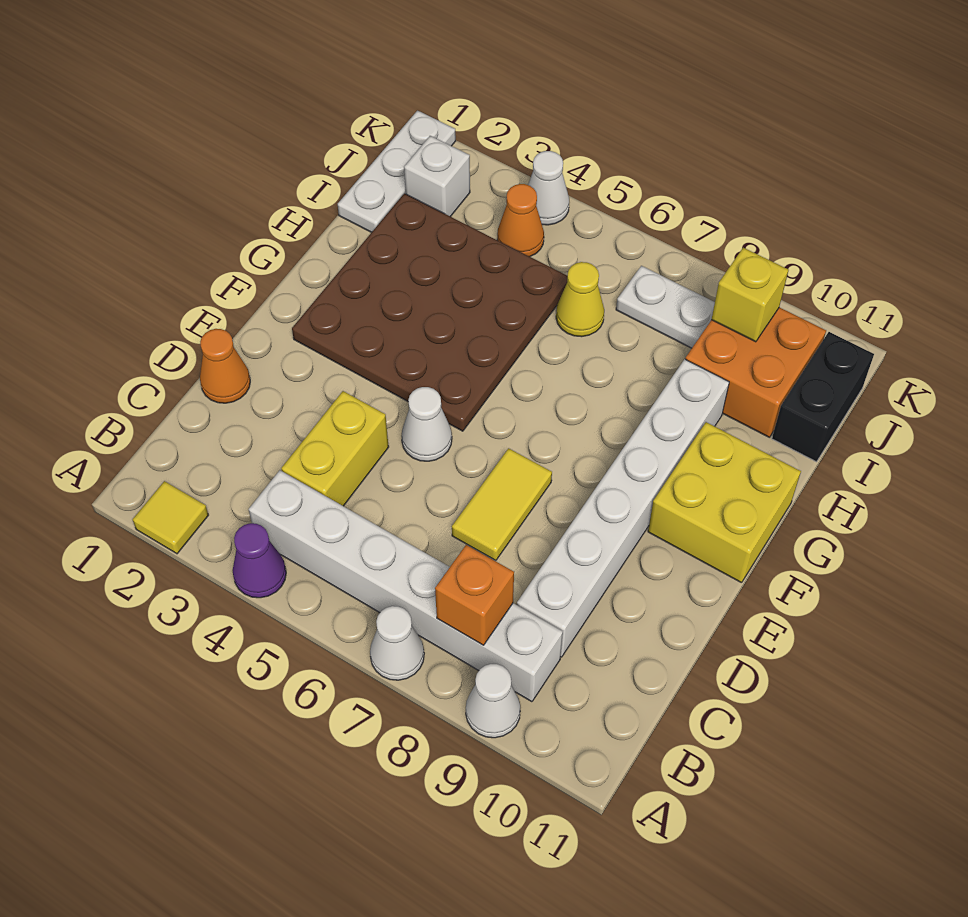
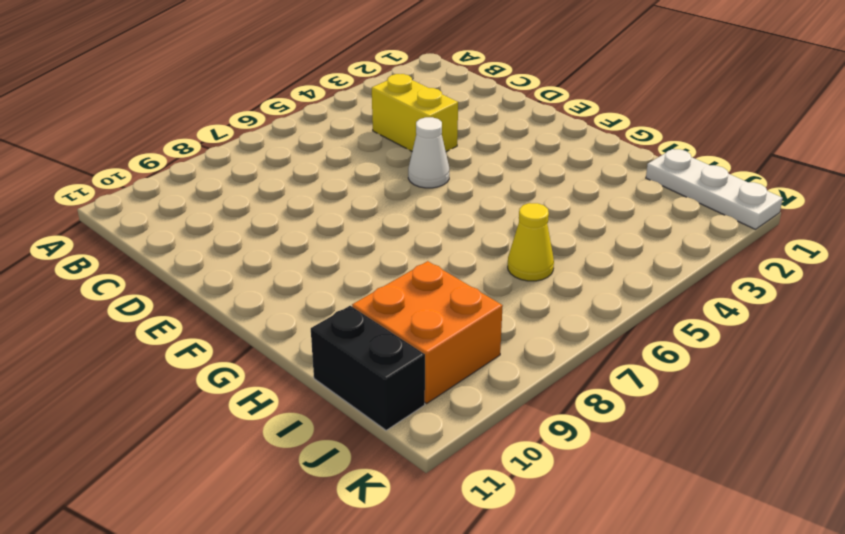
none -> yellow tile A2 level 1
none -> purple cone A4 level 1
none -> white cone A7 level 1

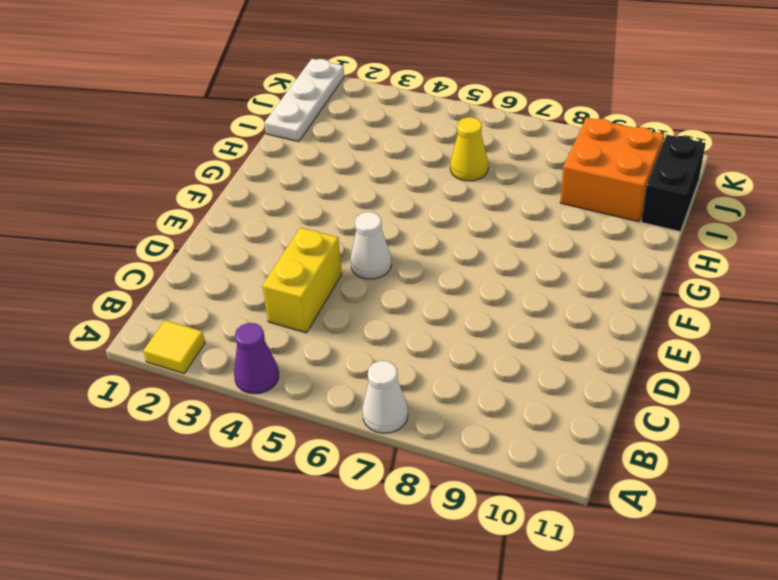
none -> white cone A9 level 1
none -> white brick B4:B9 level 1
none -> white brick C9:H9 level 1

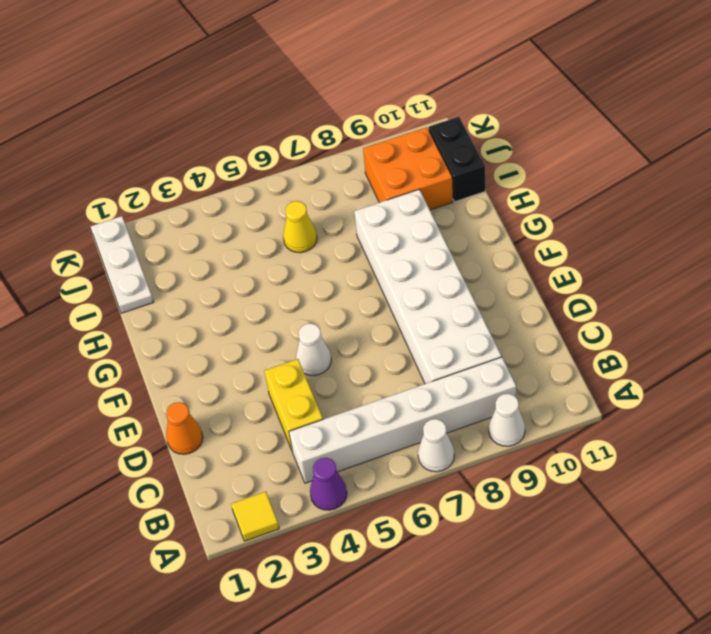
white brick C8:H9 level 1 -> white brick C9:H9 level 1
none -> yellow tile D7:E7 level 1
none -> brown plate F2:I5 level 1
none -> yellow brick F10:G11 level 1

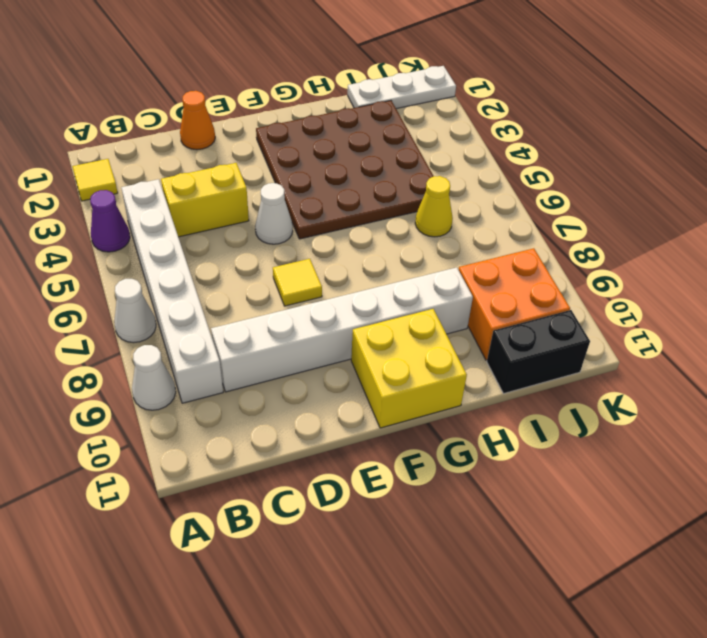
yellow tile E7 level 1 -> yellow tile D7:E7 level 1
none -> white brick J2 level 1
none -> orange cone J4 level 1
none -> white plate J7:J8 level 1

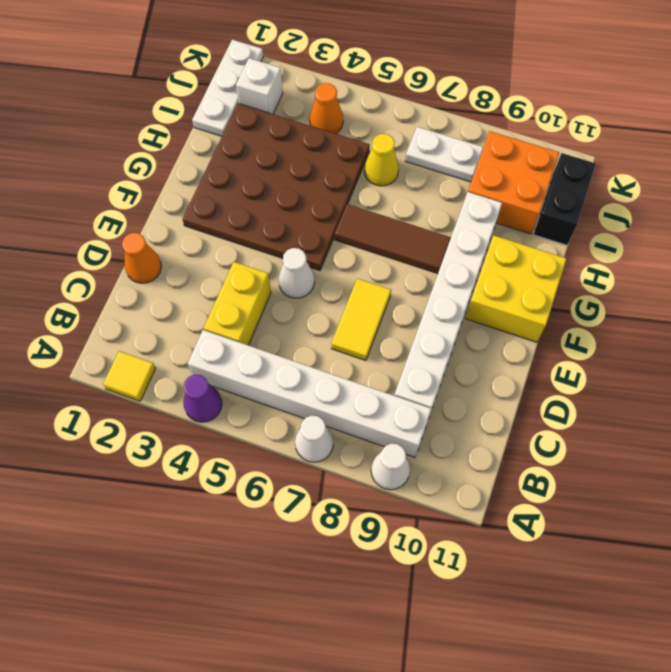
brown tile G6:G8 level 1 -> none
none -> white cone K4 level 1
none -> orange brick B8 level 2
none -> yellow brick J9 level 2

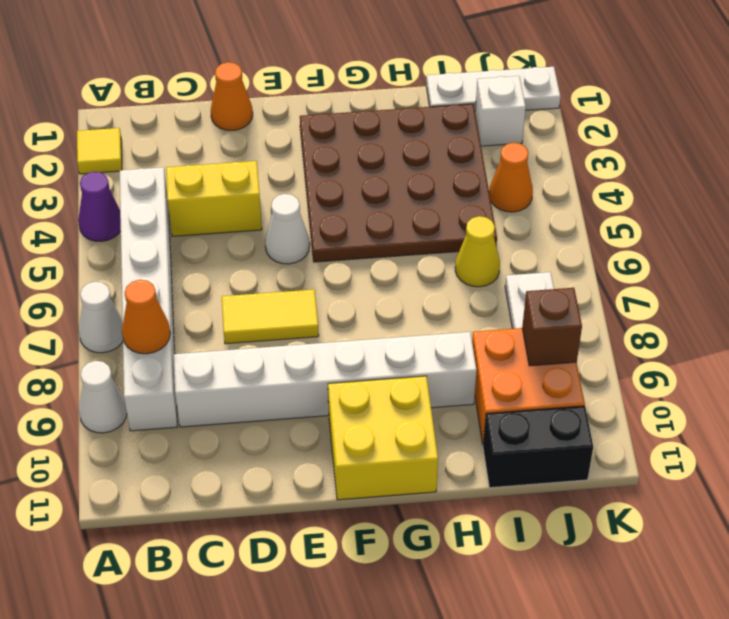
orange cone B8 level 2 -> orange brick B8 level 2
brown brick J9 level 2 -> yellow brick J9 level 2
none -> white cone K4 level 1

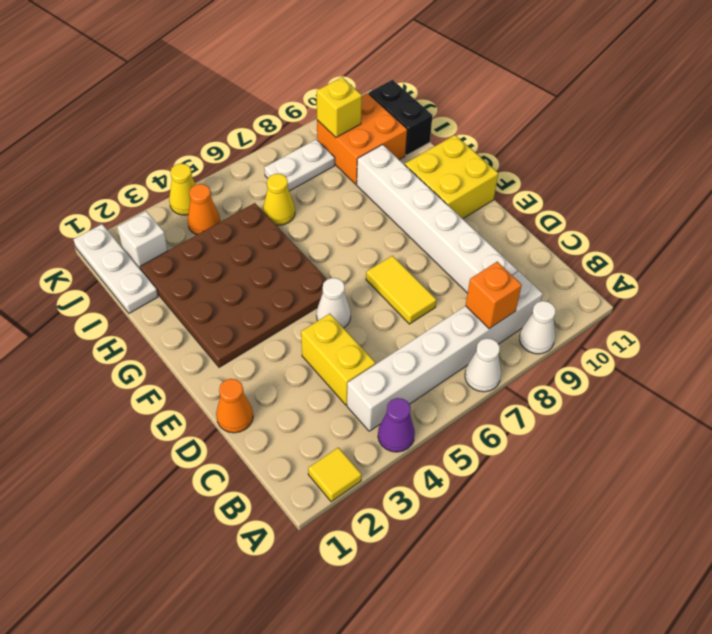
yellow cone K4 level 1 -> white cone K4 level 1

